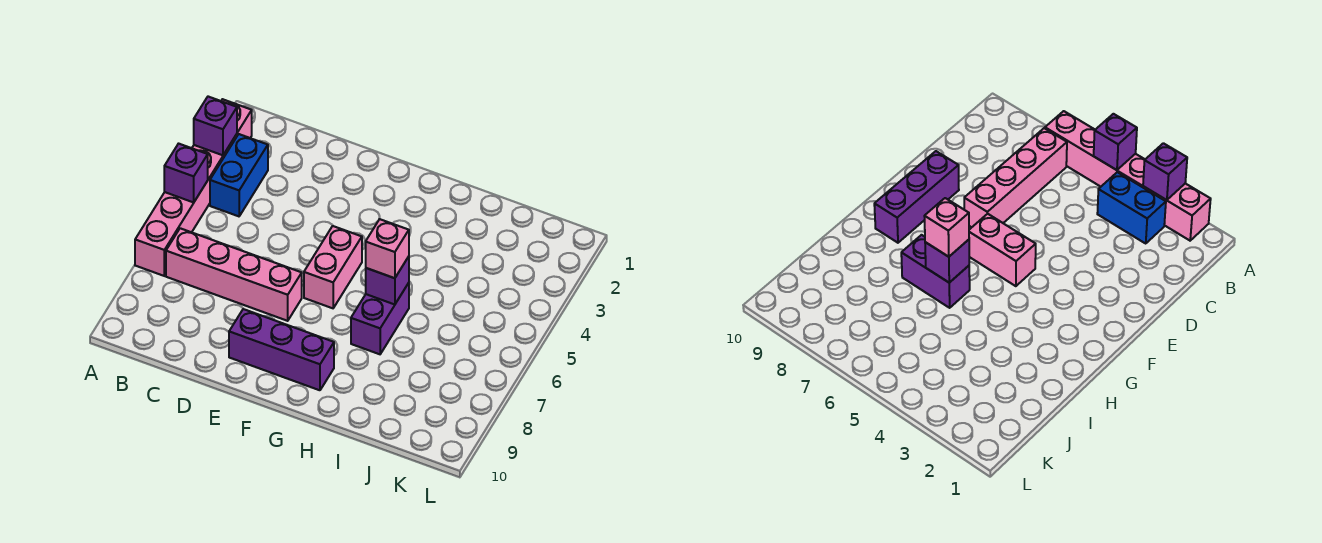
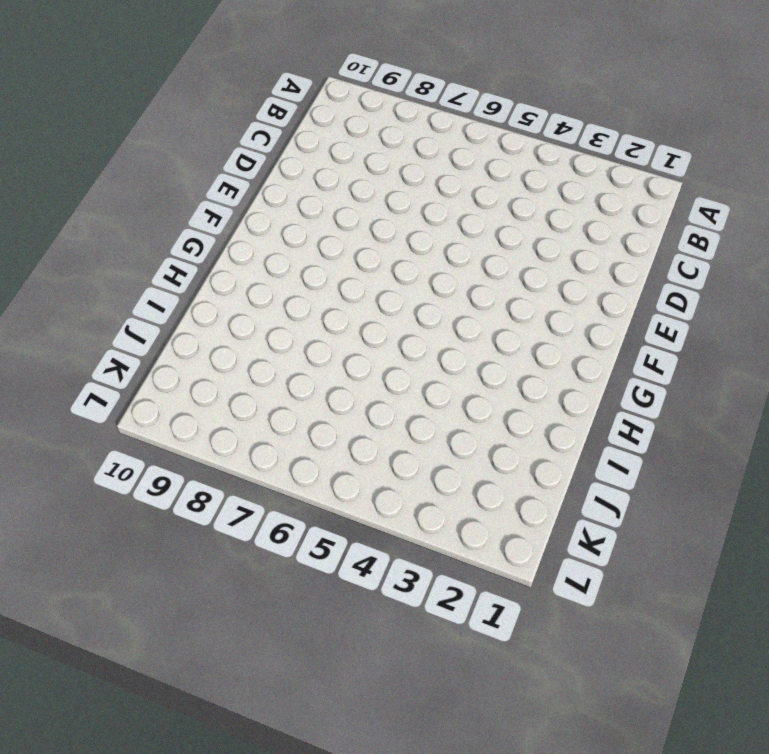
none -> pink brick A2:A7 level 1
none -> blue brick B3:B4 level 1

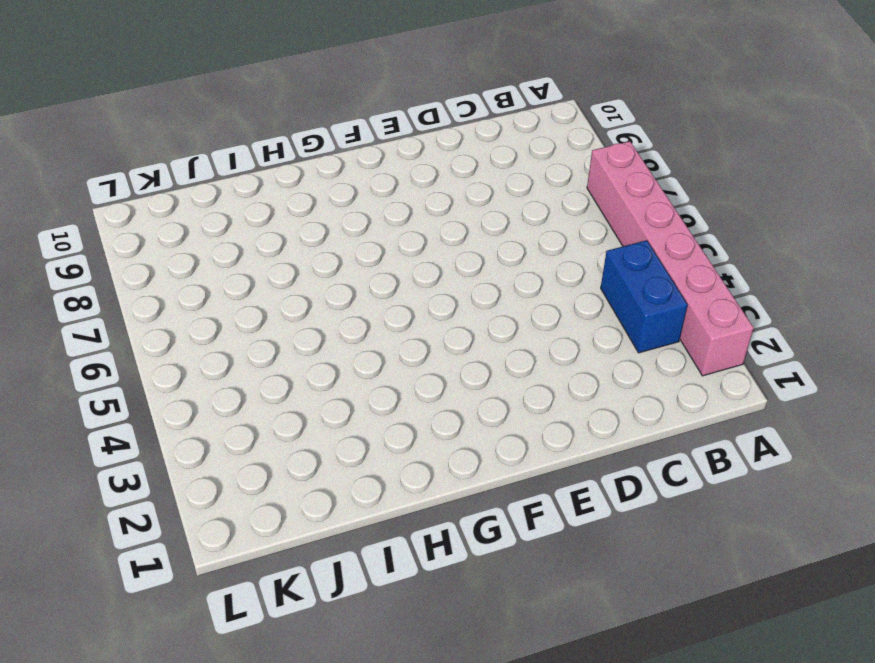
none -> pink brick B7:E7 level 1
none -> purple brick E9:G9 level 1

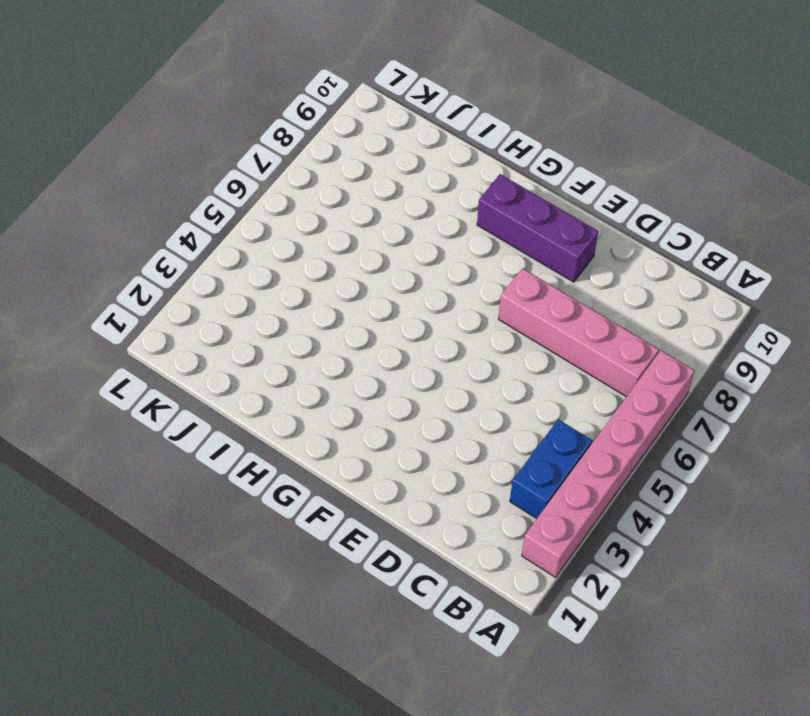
none -> pink brick F5:F6 level 1
none -> purple brick H6:H7 level 1

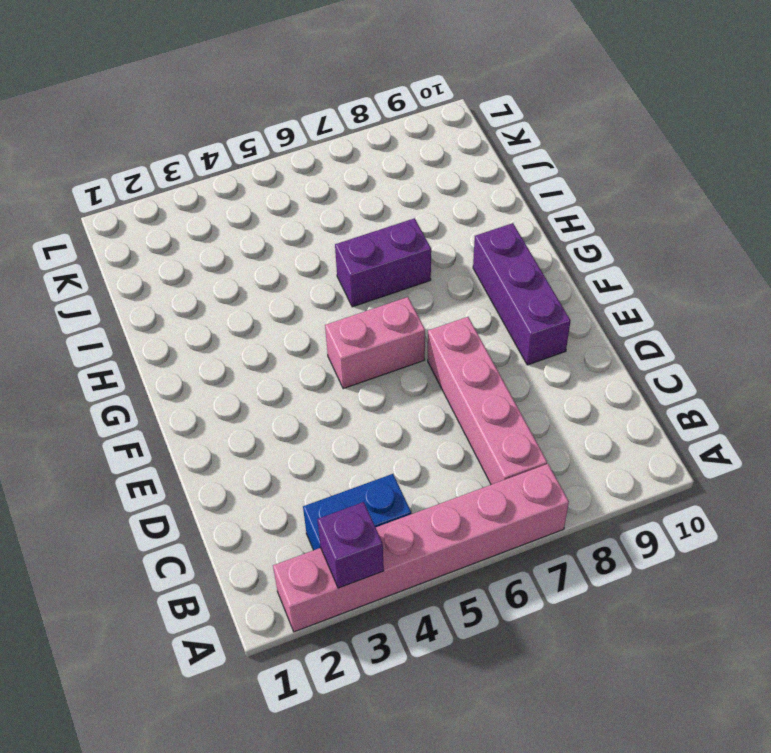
none -> purple brick A5 level 2
none -> purple brick H6 level 2

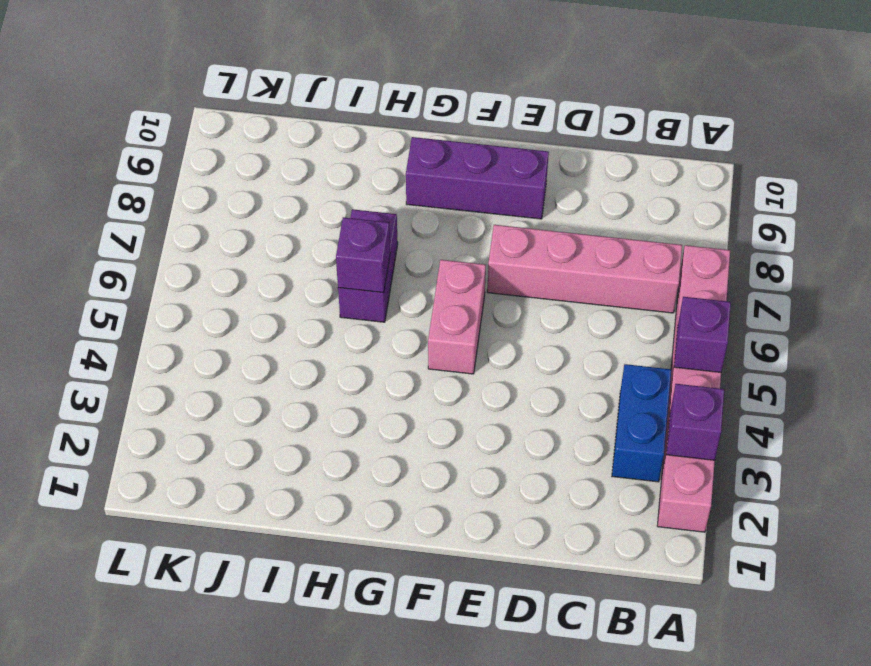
none -> pink brick H6 level 3

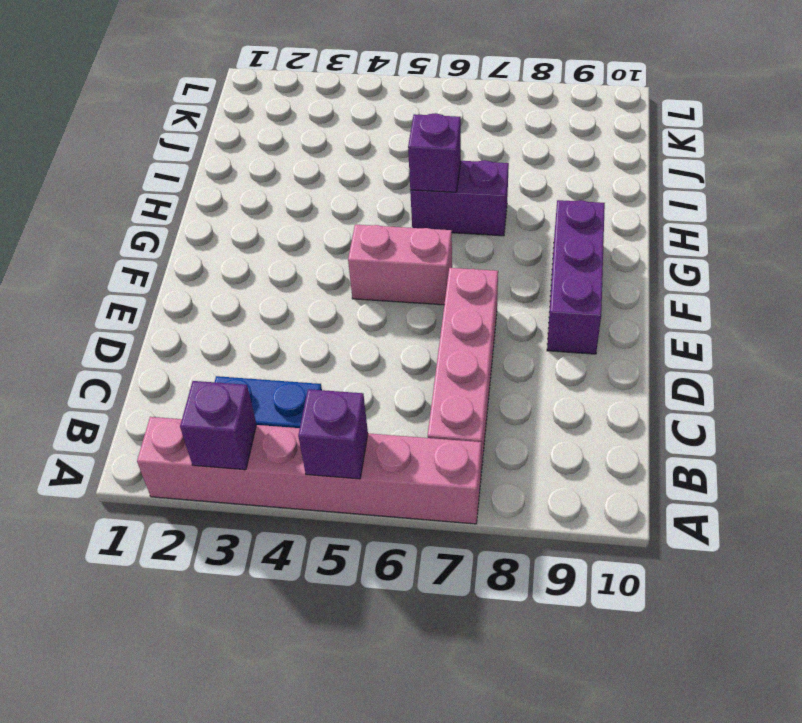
none -> pink brick H6 level 3

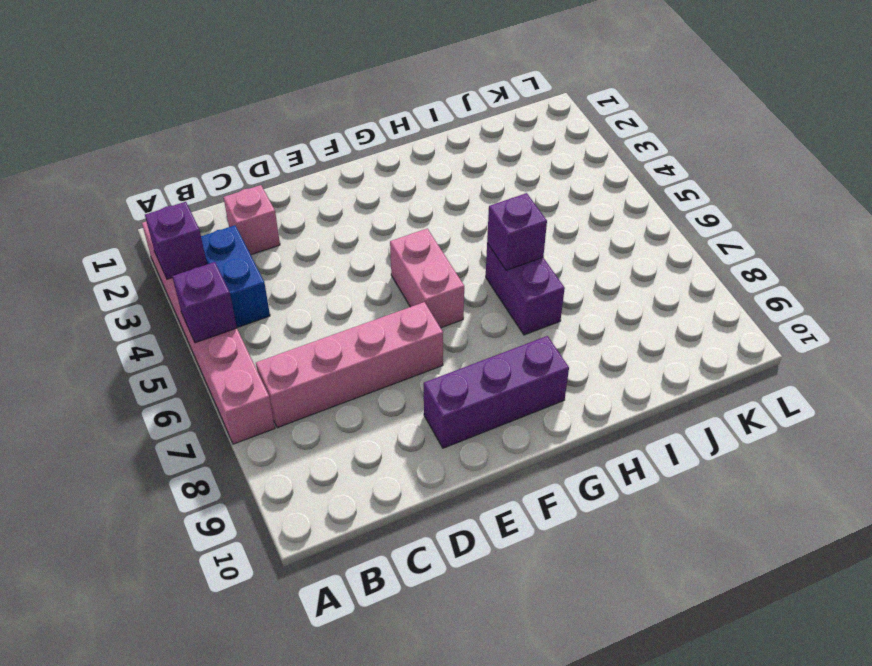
pink brick C2 level 1 -> pink brick H6 level 3

